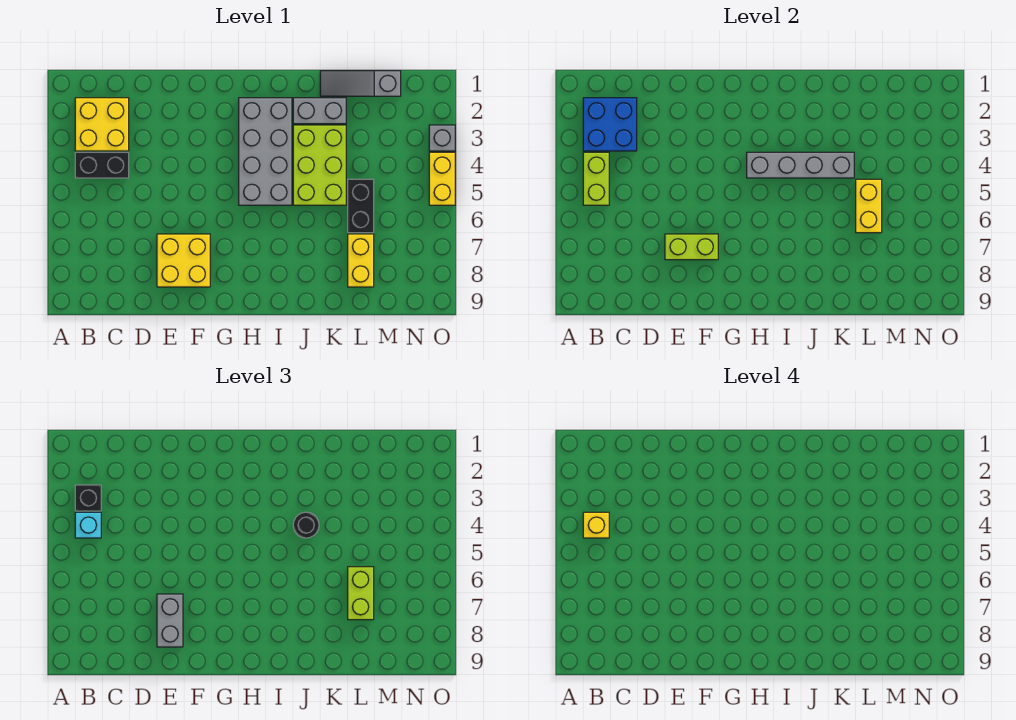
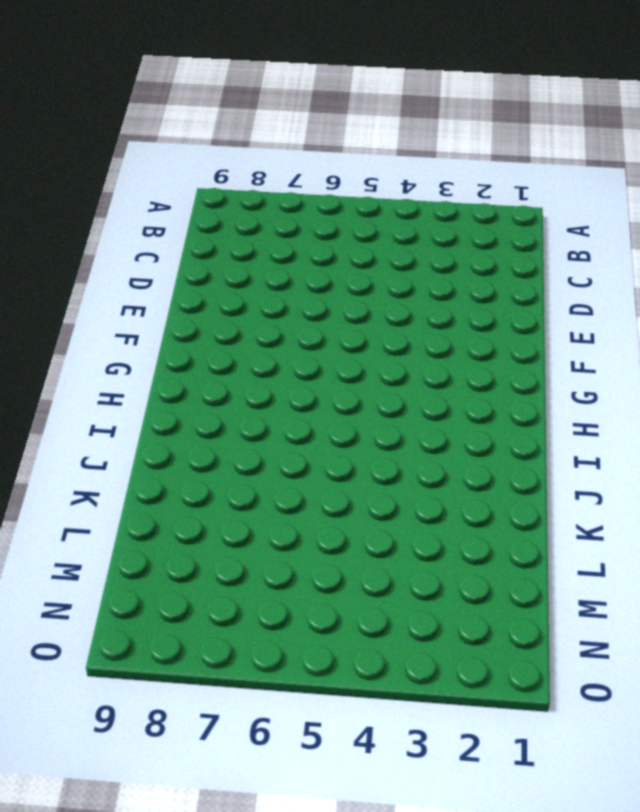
none -> yellow brick B2:C3 level 1
none -> black brick B4:C4 level 1
none -> yellow brick E7:F8 level 1

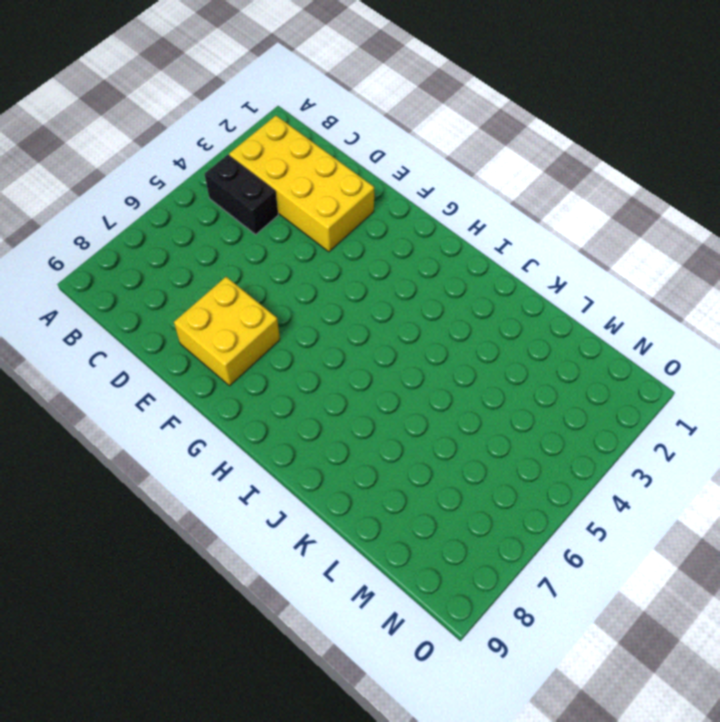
yellow brick B2:E3 level 1 -> yellow brick B2:C3 level 1
none -> grey brick H2:I5 level 1
none -> grey brick J2:K2 level 1
none -> lime brick J3:K5 level 1

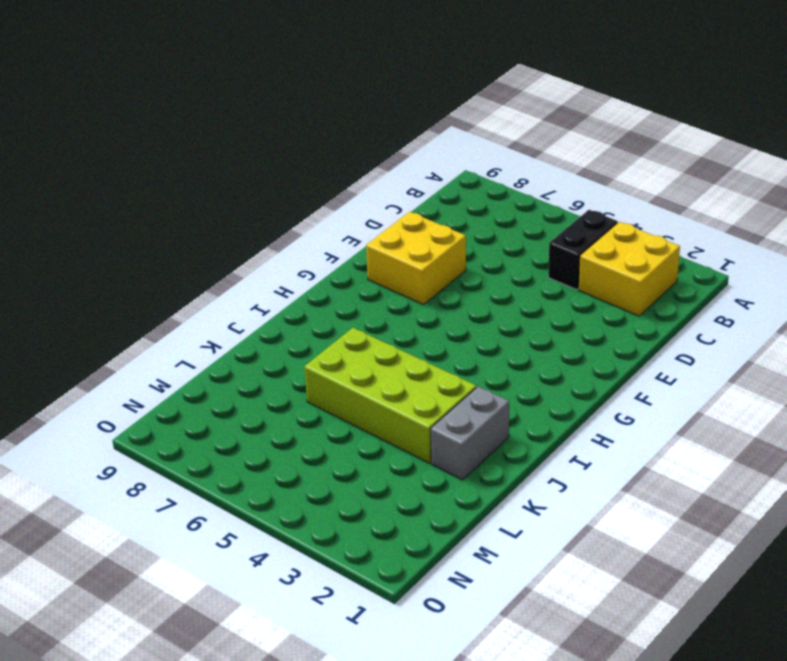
lime brick J3:K6 level 1 -> lime brick J3:K5 level 1
none -> grey brick H2:I5 level 1
none -> grey slope K1:M1 level 1 top M
none -> black brick L5:L6 level 1

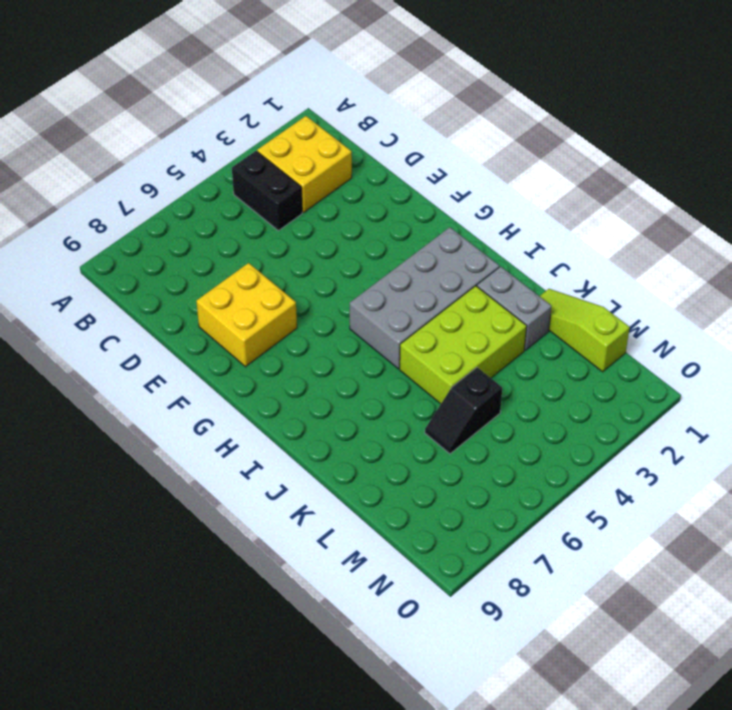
lime slope K1:M1 level 1 top M -> grey slope K1:M1 level 1 top M
black slope L5:L6 level 1 top 5 -> black brick L5:L6 level 1
none -> yellow brick L7:L8 level 1
none -> grey brick O3 level 1
none -> yellow brick O4:O5 level 1

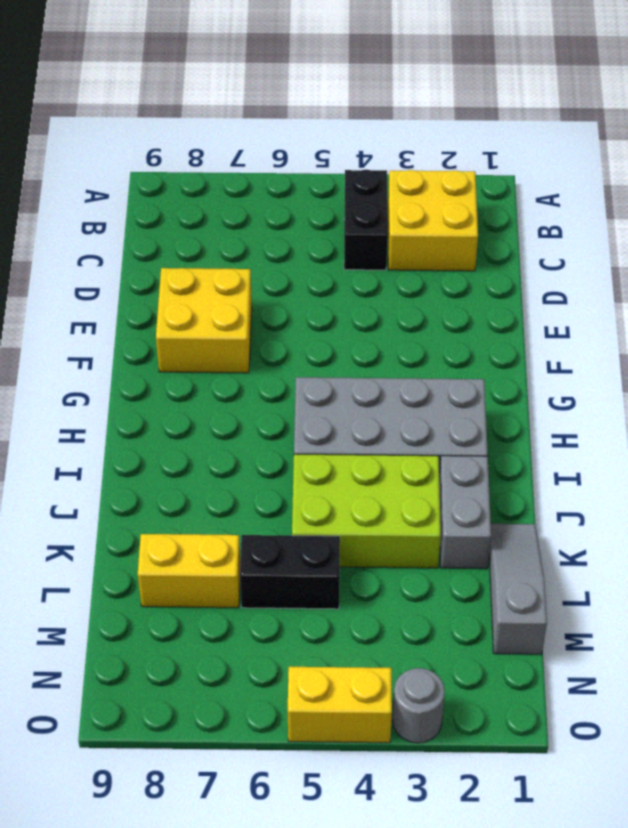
grey round brick O3 level 1 -> grey brick O3 level 1
none -> blue brick B2:C3 level 2
none -> lime brick B4:B5 level 2
none -> lime brick E7:F7 level 2

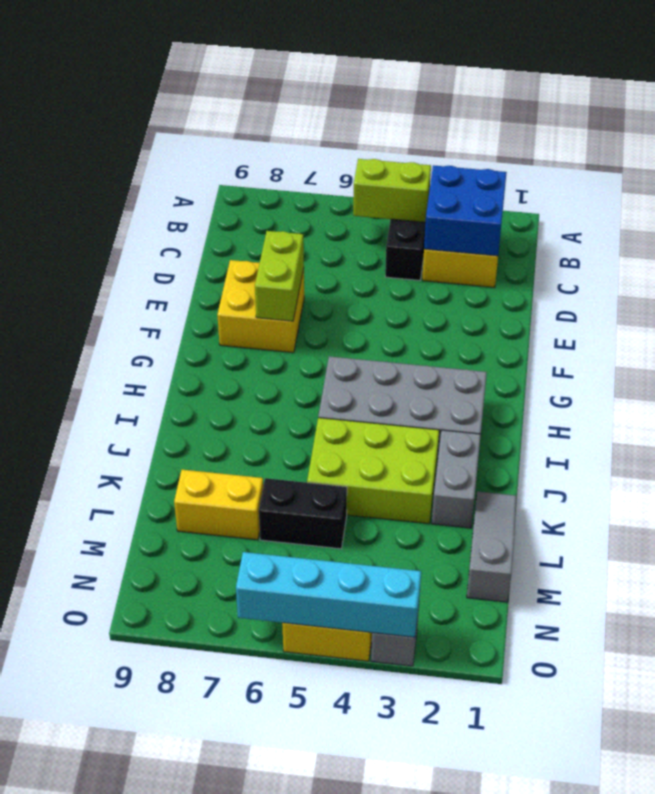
cyan brick O3:O6 level 2 -> none
none -> grey brick H4:K4 level 2
none -> yellow brick L5:L6 level 2
none -> black brick B3 level 3

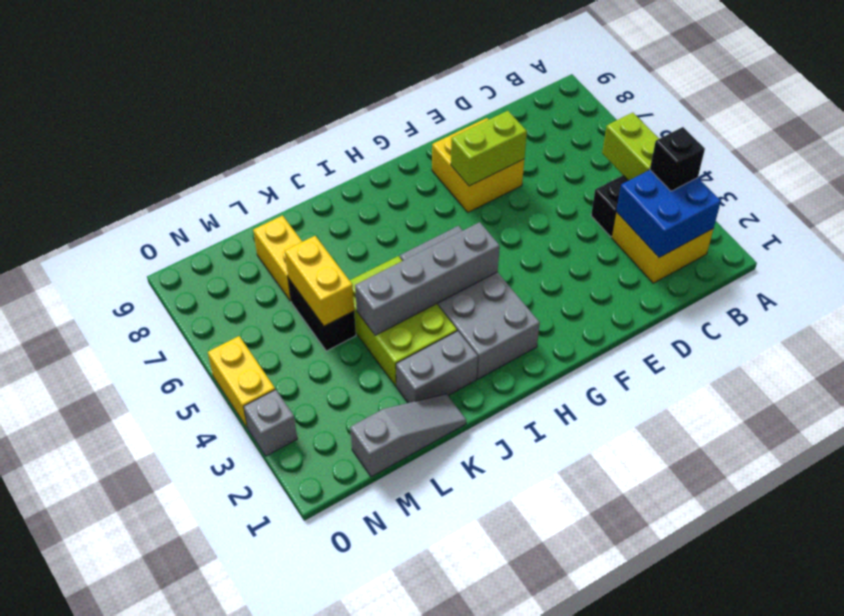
none -> cyan brick B4 level 3
none -> grey brick E7:E8 level 3
none -> black round brick J4 level 3

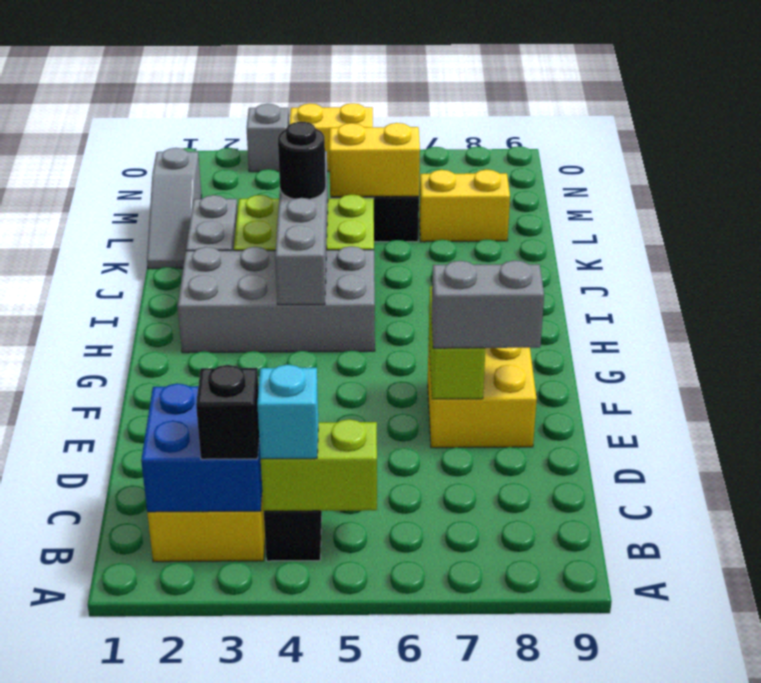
none -> lime brick L6:L7 level 3
none -> yellow brick B4 level 4

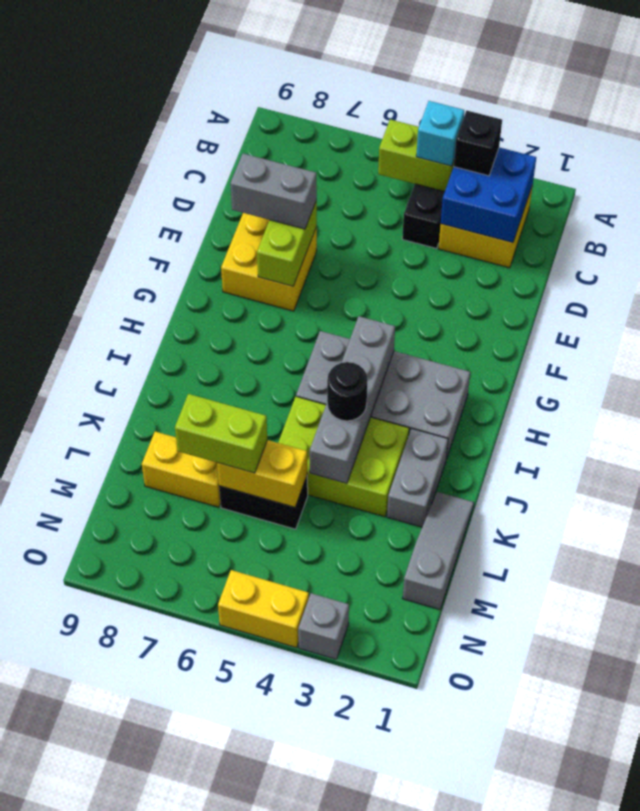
none -> yellow brick B4 level 4

